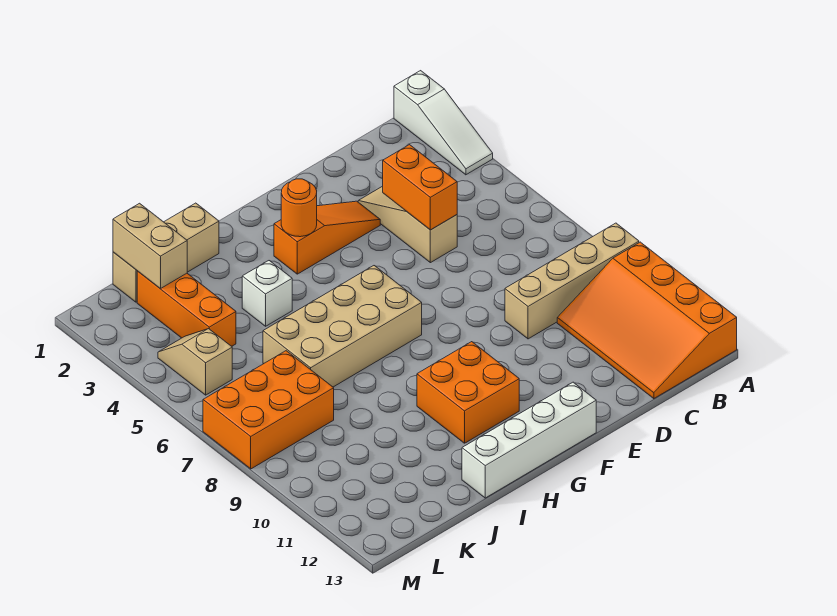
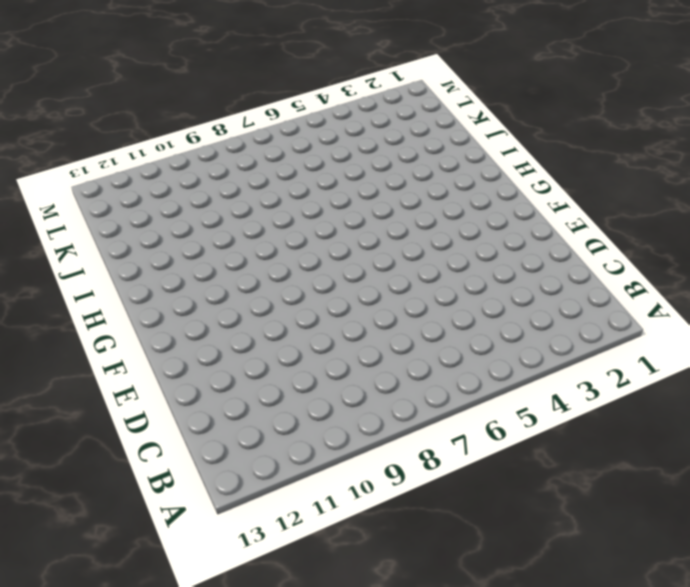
none -> white slope A1:A3 level 1 top 1
none -> tan brick A9:D9 level 1
none -> orange slope A10:C13 level 1 top A

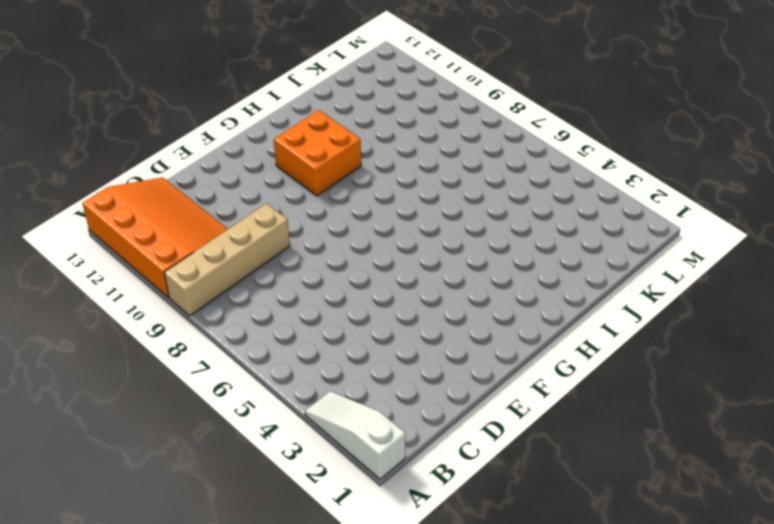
none -> tan slope D3:D5 level 1 top 5
none -> orange slope E3:G3 level 1 top G
none -> white brick F13:I13 level 1

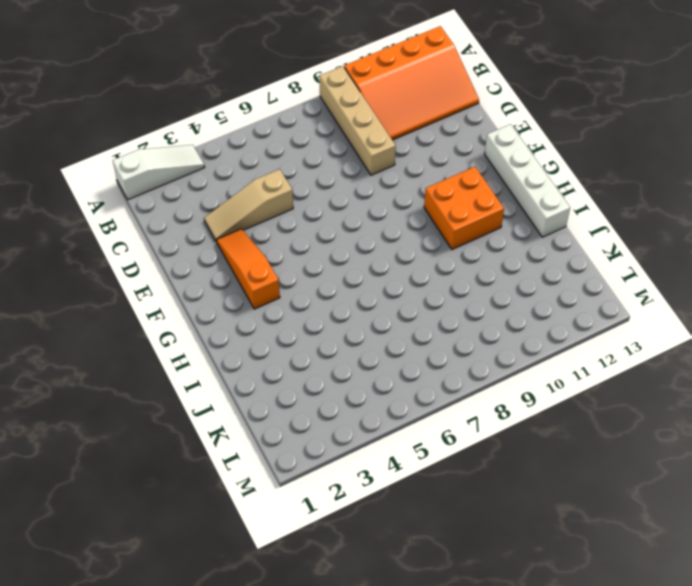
none -> tan brick G6:J7 level 1
none -> tan brick I1:K1 level 1
none -> white brick I4 level 1

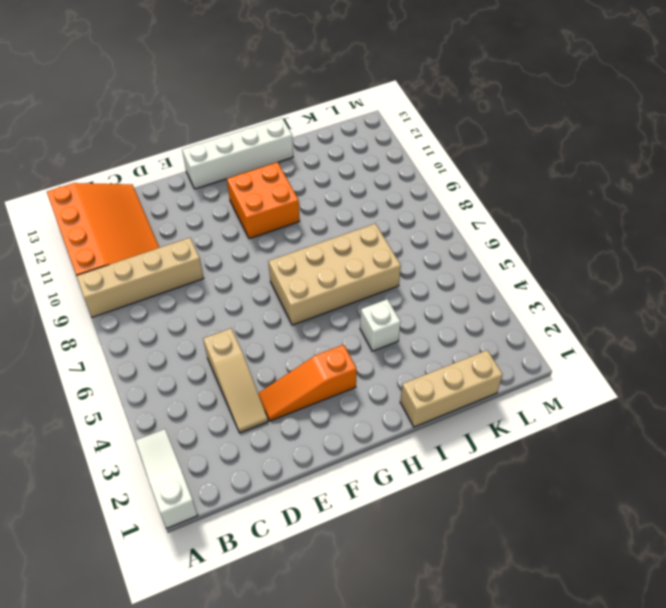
none -> orange brick K2:K4 level 1
none -> orange brick K7:M8 level 1
none -> tan slope L4:L5 level 1 top 5

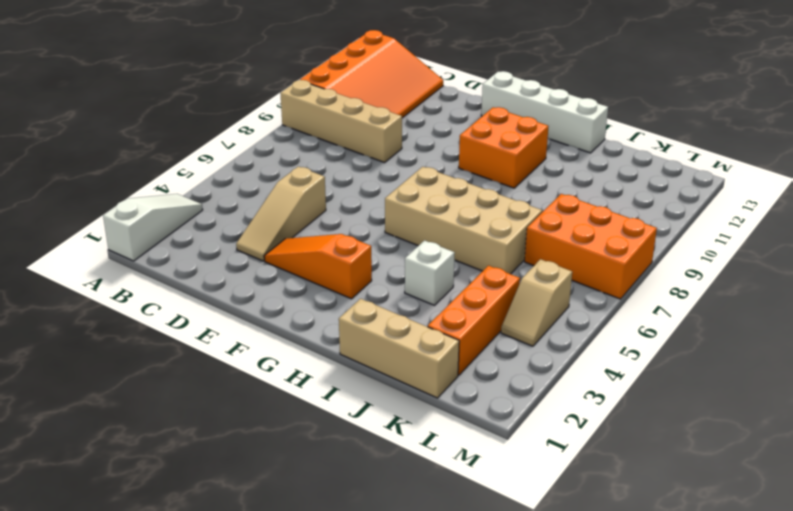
none -> orange brick D4:D5 level 2
none -> orange round brick G3 level 2
none -> tan brick K1:K2 level 2

